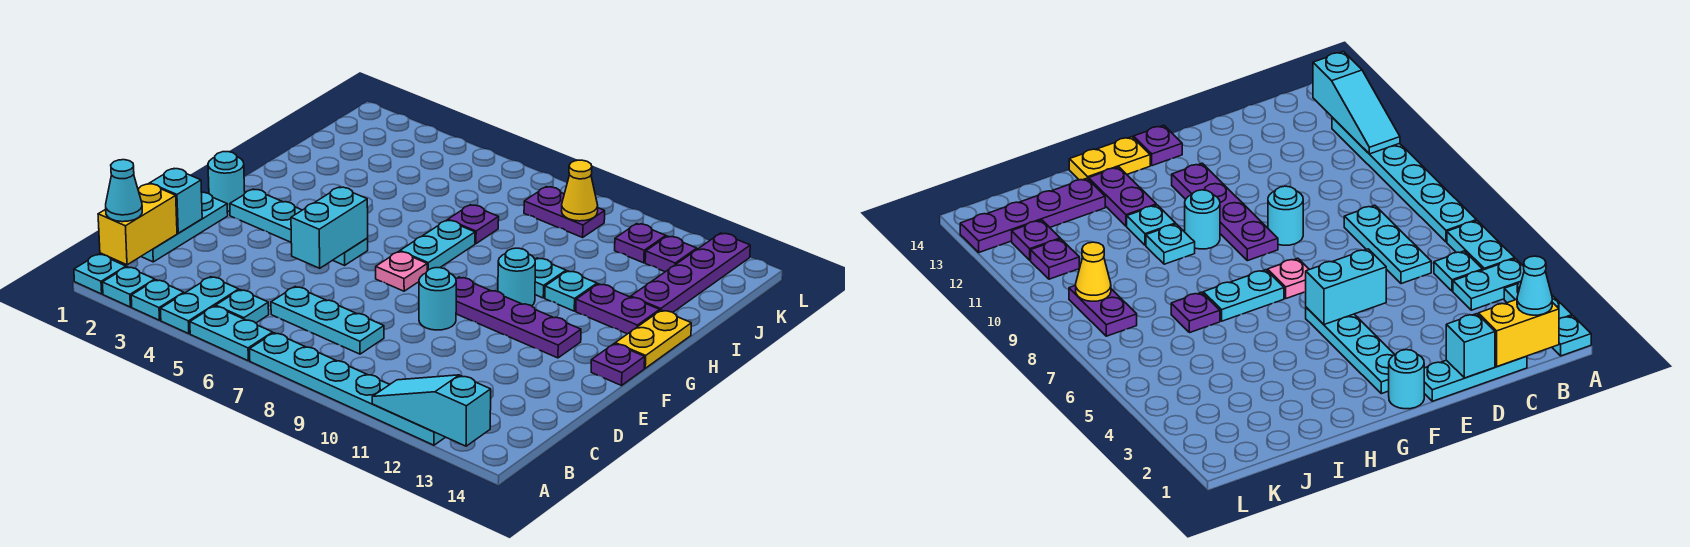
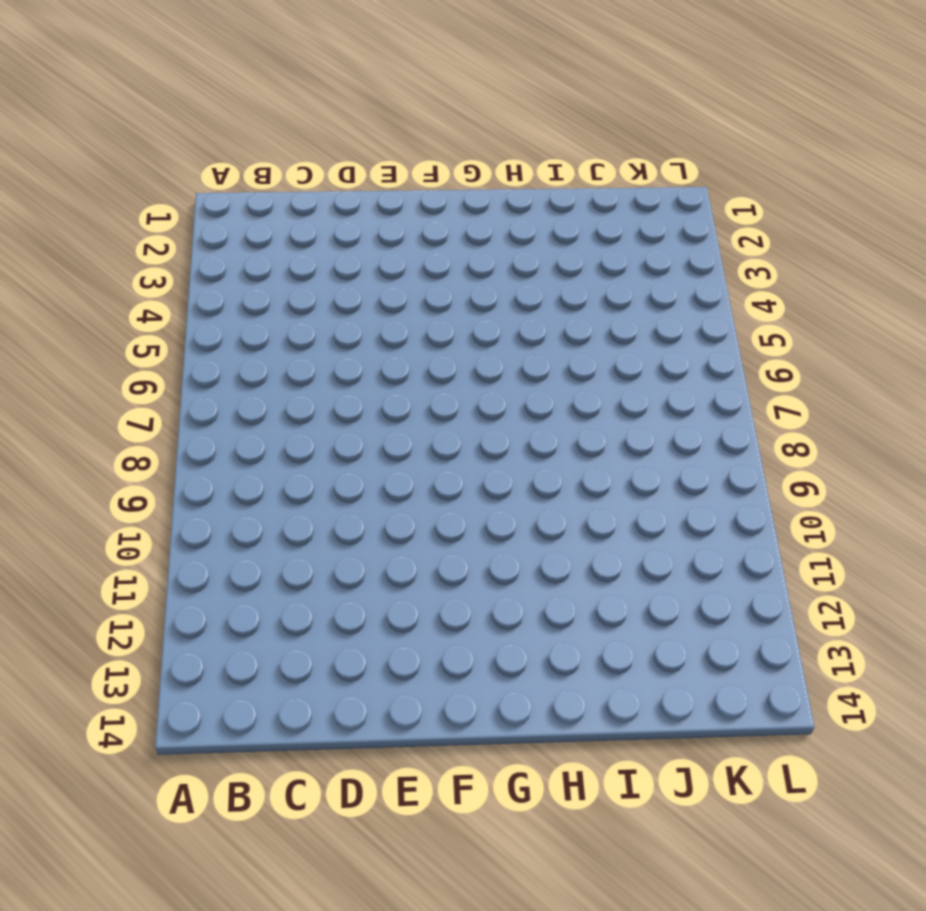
none -> cyan plate A1 level 1
none -> cyan plate A2 level 1
none -> cyan plate A3 level 1
none -> cyan plate A4:B4 level 1

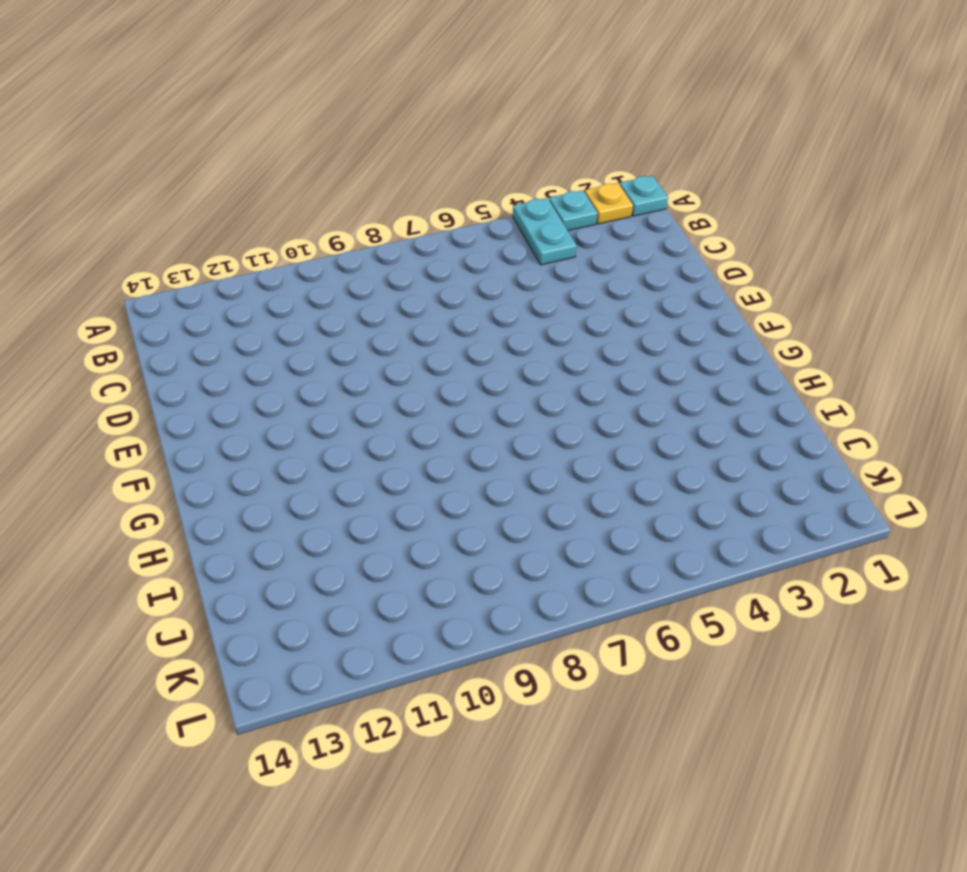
yellow plate A2 level 1 -> cyan plate A2 level 1
none -> cyan plate A5:A6 level 1
none -> cyan plate A7:A12 level 1
none -> cyan plate B5 level 1
none -> cyan plate C1:E1 level 1

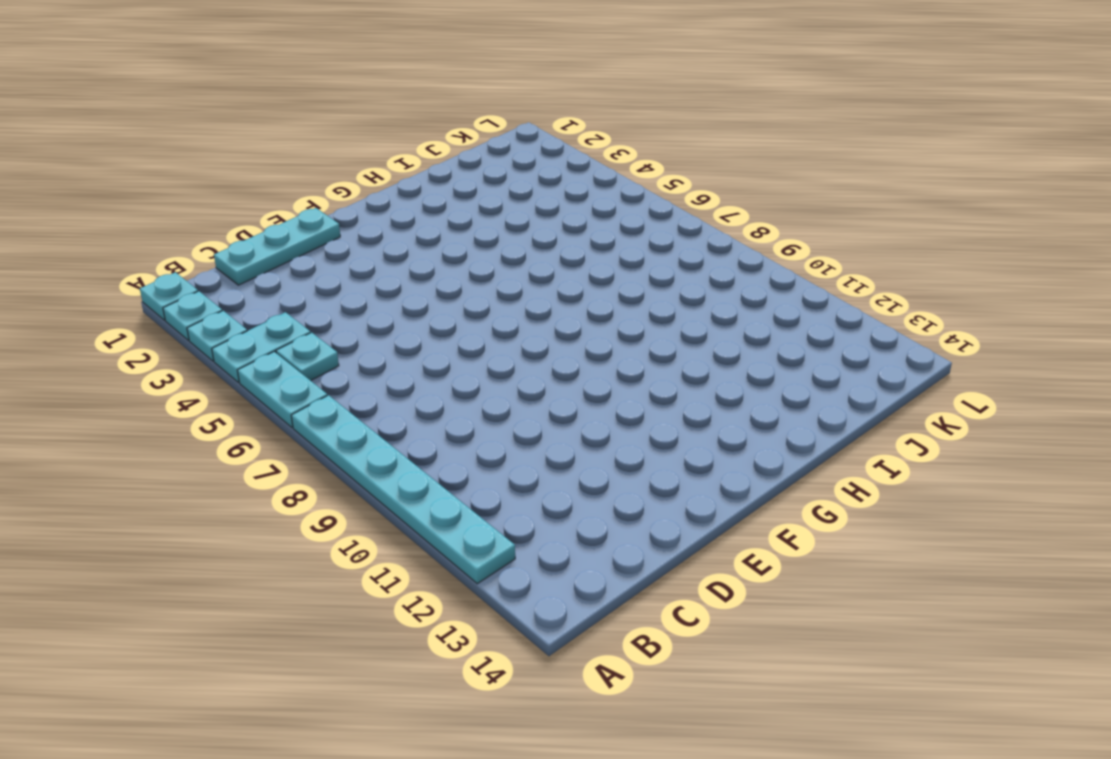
none -> cyan plate C6:C8 level 1
none -> cyan round brick E9 level 1
none -> cyan round brick F1 level 1
none -> cyan plate F2:F5 level 1

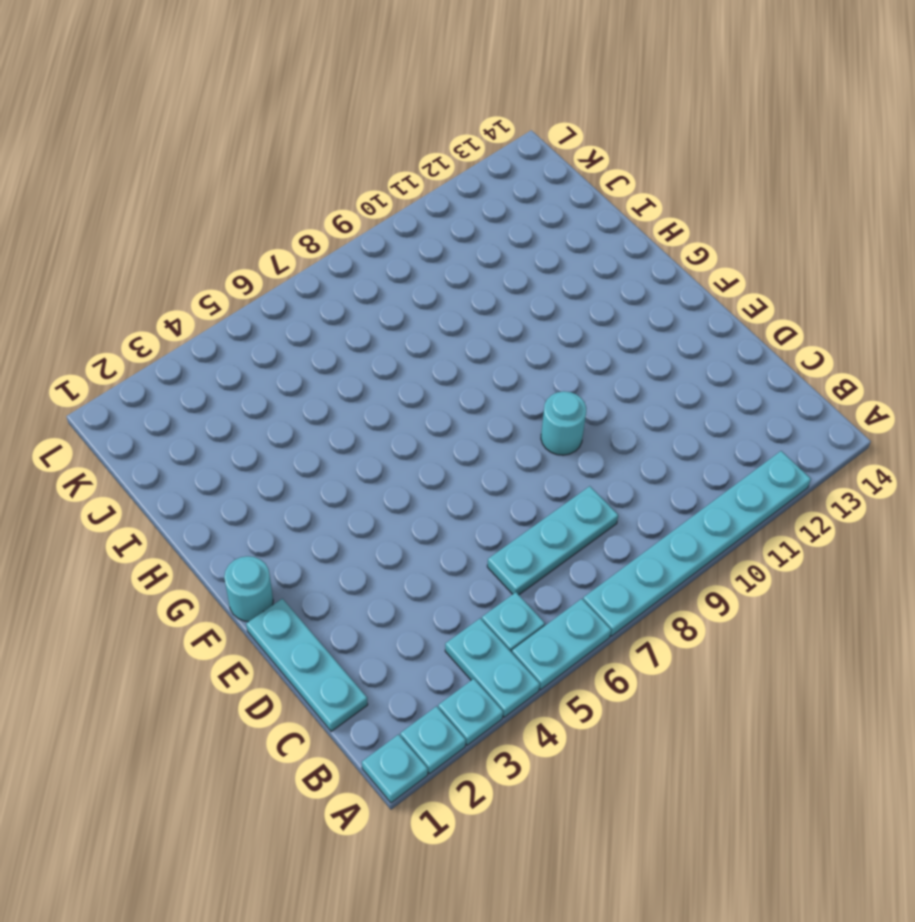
none -> cyan plate F2:F5 level 1
none -> pink plate F7 level 1
none -> purple plate F9:F12 level 1
none -> purple plate F14 level 1

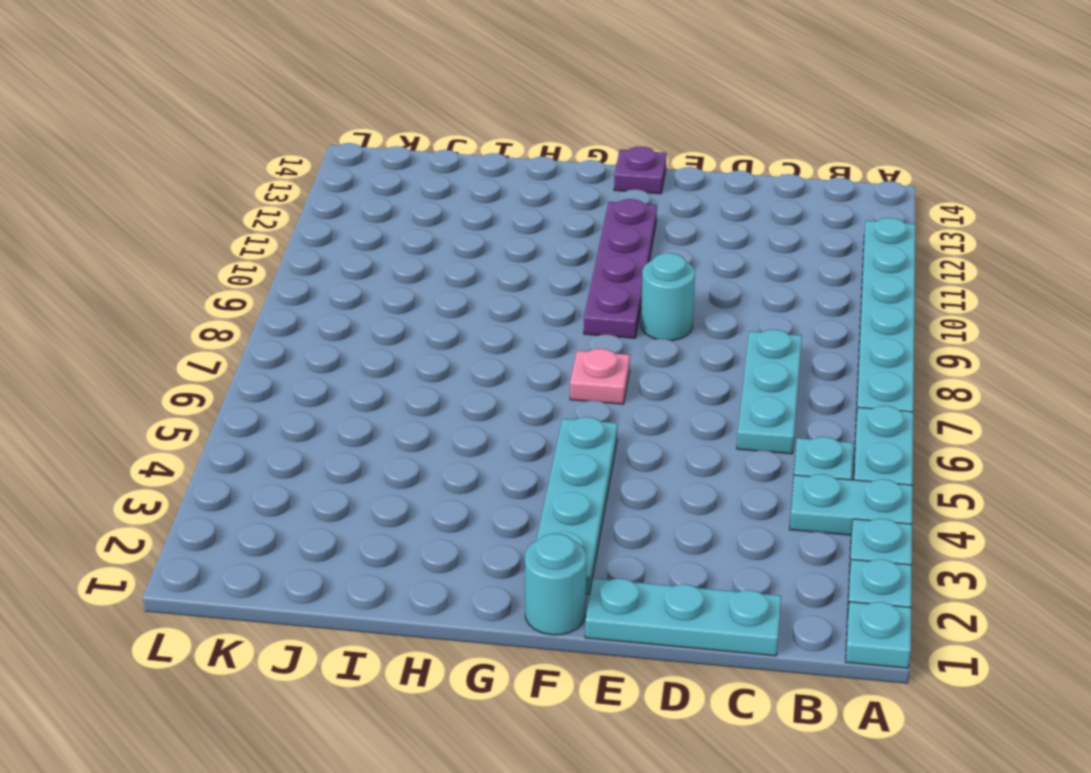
none -> cyan plate G7:H7 level 1
none -> cyan round brick G10 level 1
none -> yellow plate G14:H14 level 1
none -> cyan plate H10 level 1

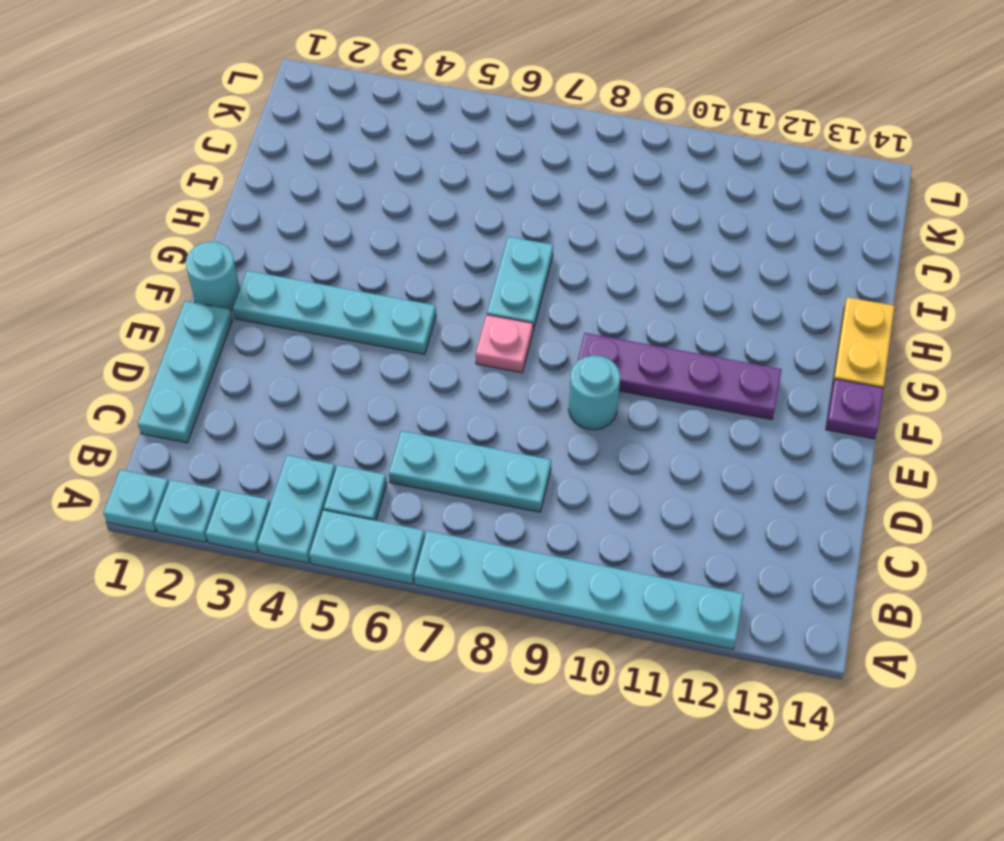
none -> cyan round brick G10 level 1
none -> cyan plate H10 level 1
none -> cyan plate H11 level 1
none -> purple plate H12:H13 level 1

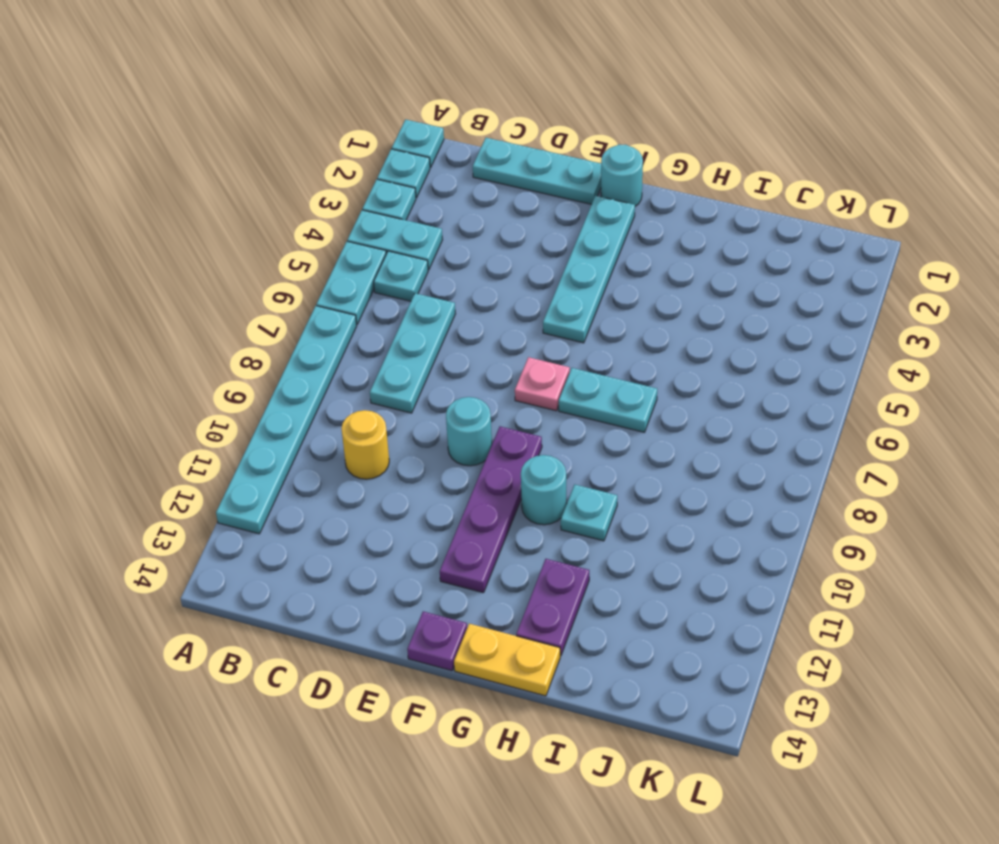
yellow round brick C10 level 1 -> none
none -> cyan plate H11 level 1
none -> purple plate I7 level 1
none -> purple plate I13:L13 level 1
none -> purple plate K8:K9 level 1

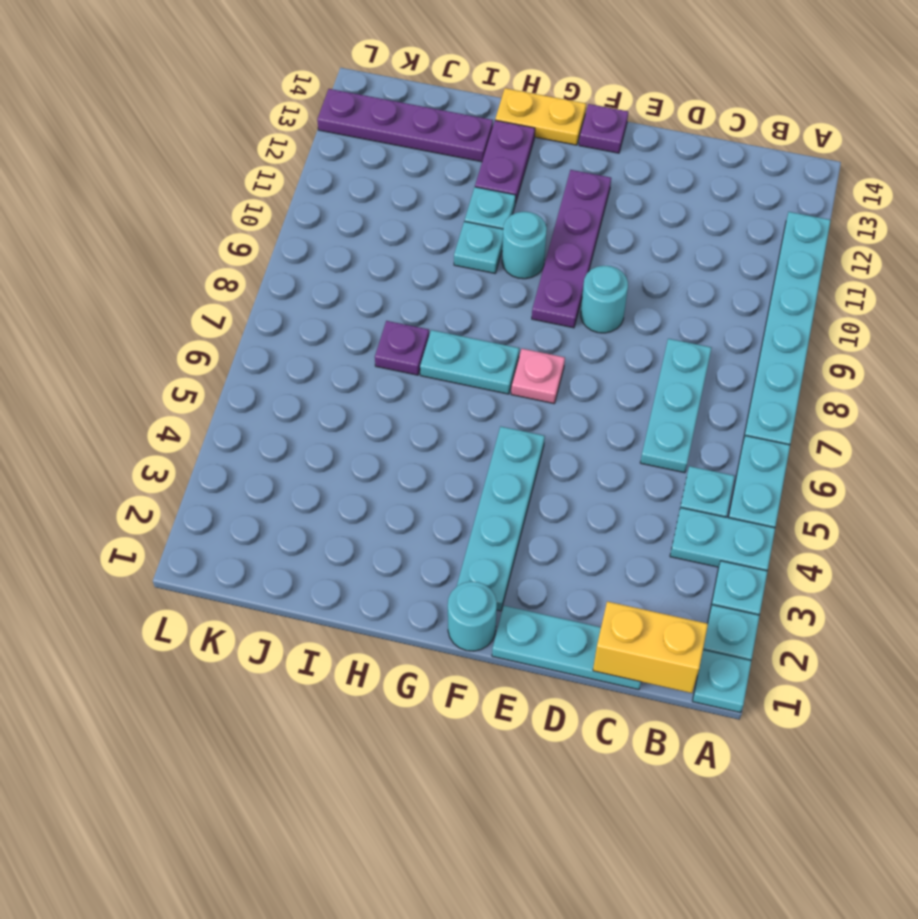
none -> purple plate K8:K9 level 1
none -> purple plate K11 level 1
none -> purple plate K12 level 1
none -> cyan slope A11:A13 level 2 top 13

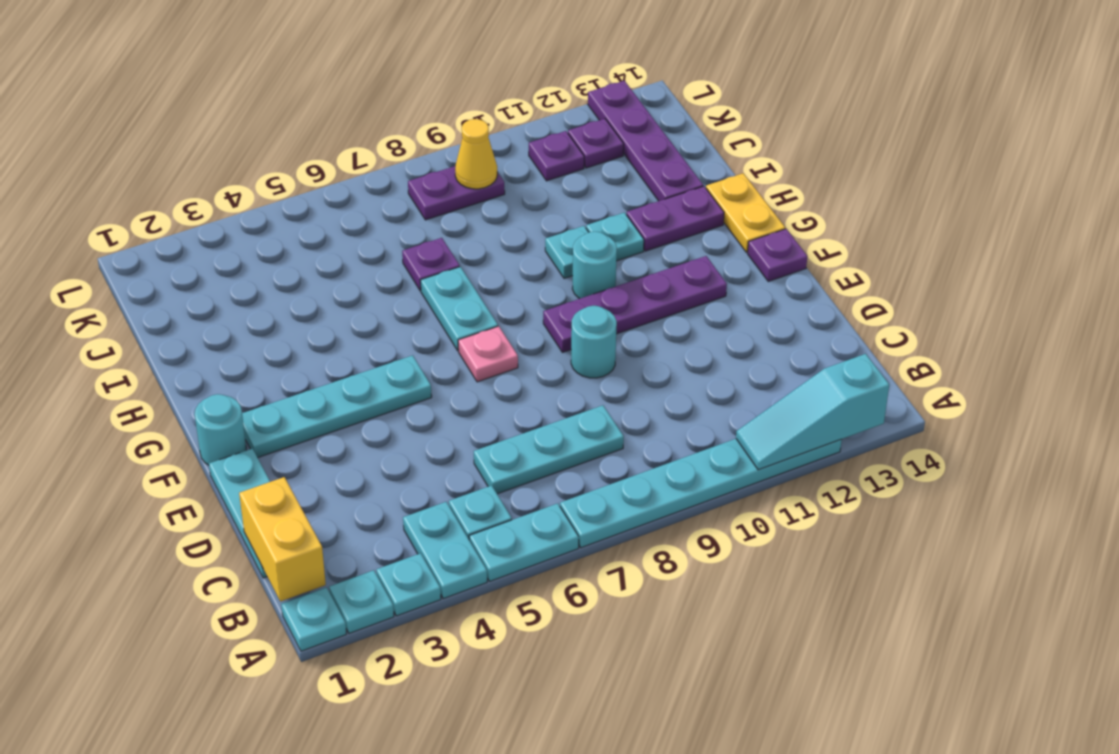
none -> cyan brick D1 level 2
none -> cyan brick E5:F5 level 2
none -> cyan cone B1 level 3

